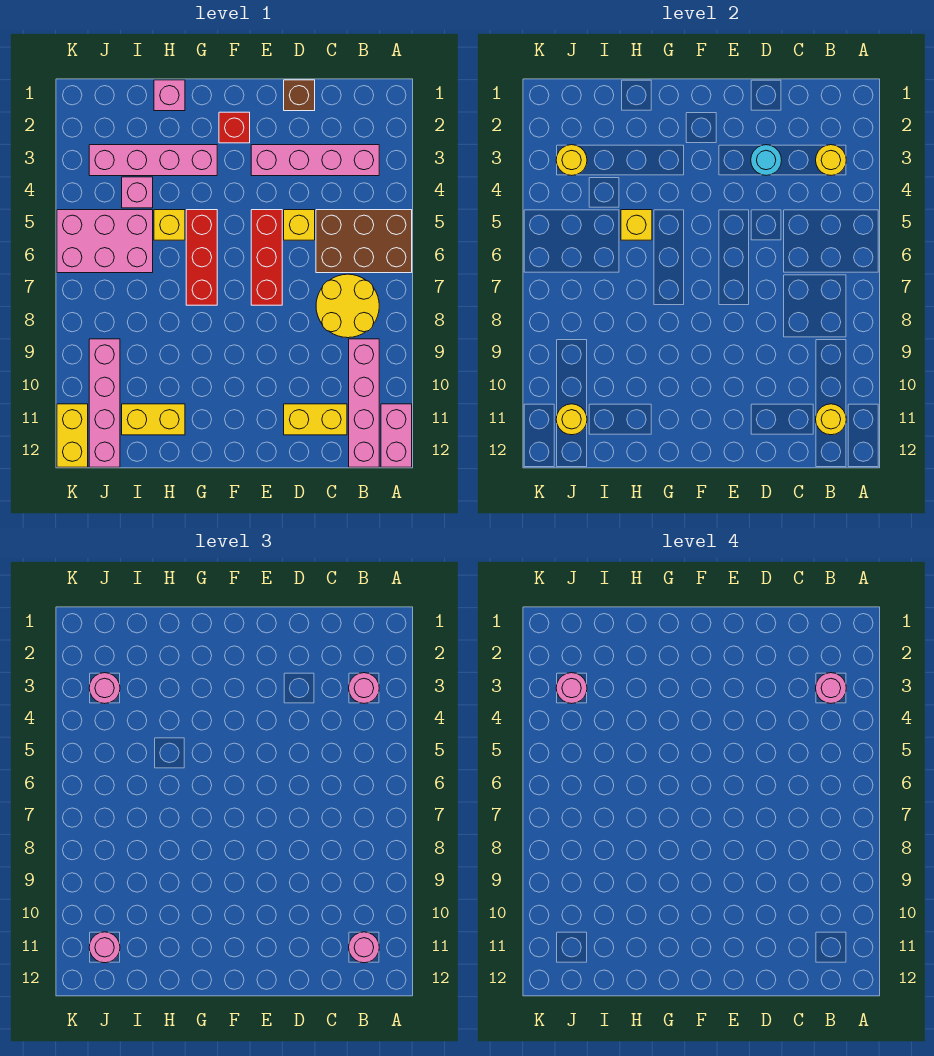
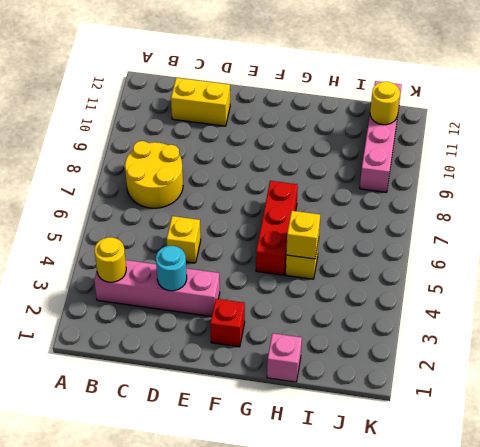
none -> brown brick A5:C6 level 1
none -> pink brick A11:A12 level 1
none -> pink brick B9:B12 level 1
none -> brown brick D1 level 1

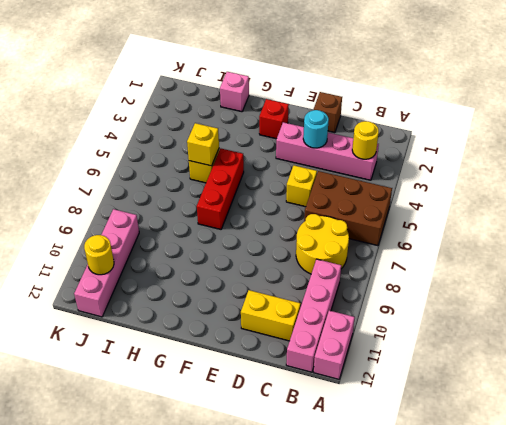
none -> red brick E5:E7 level 1
none -> pink brick G3:J3 level 1
none -> yellow brick H11:I11 level 1
none -> pink brick I4 level 1

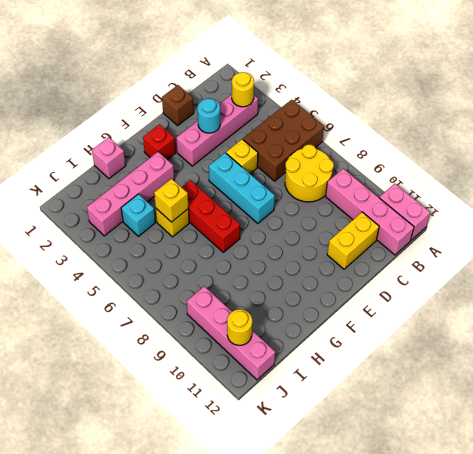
cyan brick E5:E7 level 1 -> red brick E5:E7 level 1
cyan brick I4 level 1 -> pink brick I4 level 1
none -> yellow brick H11:I11 level 1
none -> pink brick I5:K6 level 1
none -> yellow brick K11:K12 level 1
none -> yellow round brick B11 level 2

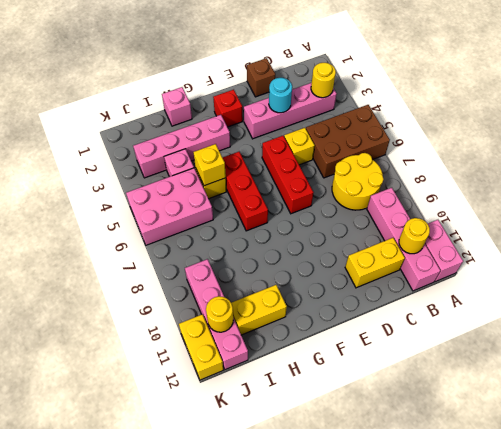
none -> yellow round brick J3 level 2
none -> pink round brick B3 level 3
none -> pink round brick B11 level 3
none -> pink round brick J3 level 3

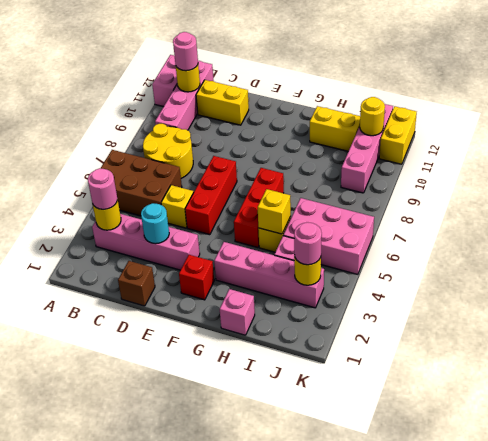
none -> pink round brick J11 level 3
none -> pink round brick B3 level 4
none -> pink round brick J3 level 4

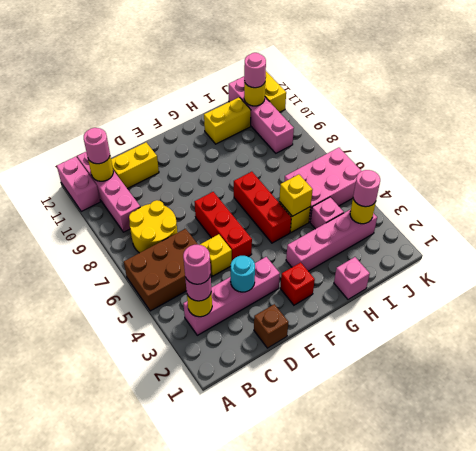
none -> pink round brick J3 level 4

